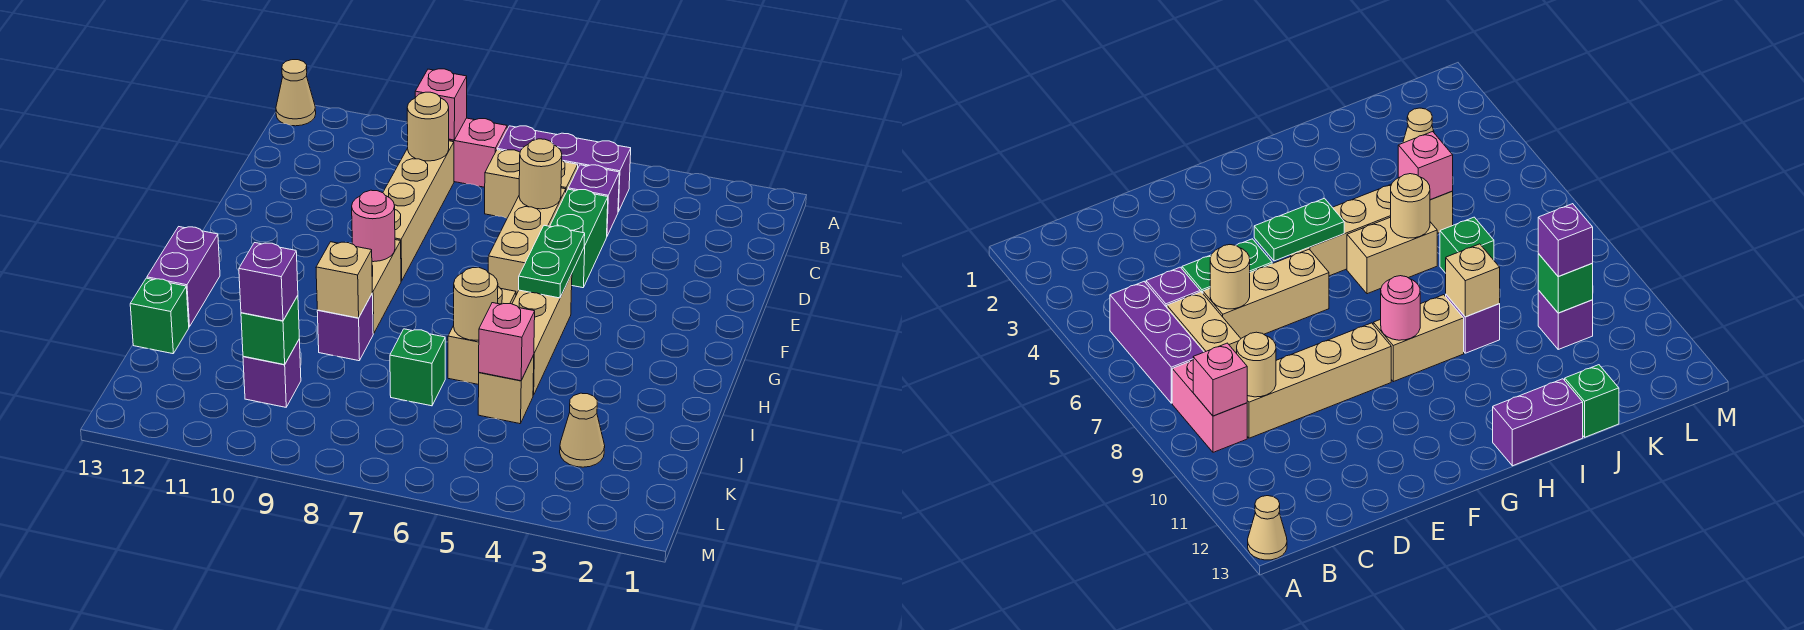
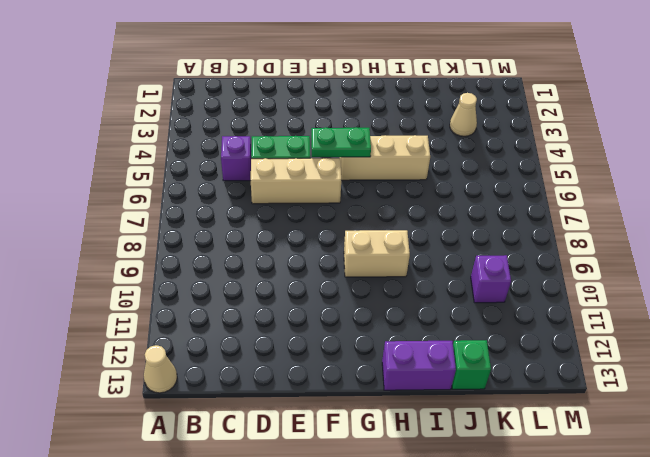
none -> purple brick B5:B7 level 1
none -> pink brick B8:B9 level 1
none -> tan brick C6:C7 level 1

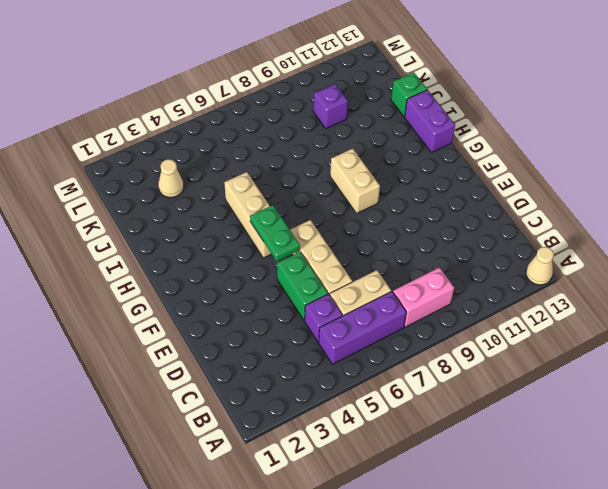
none -> tan brick C9:F9 level 1
none -> tan brick H6:I6 level 1
none -> purple brick I9 level 1

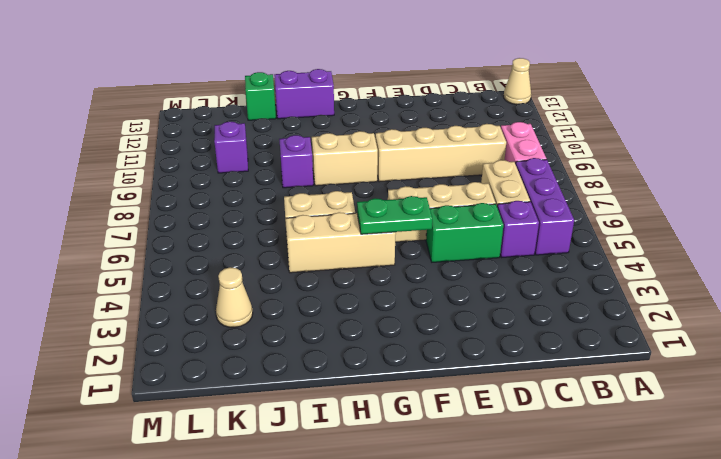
none -> tan brick J5 level 1
none -> green brick J7 level 1
none -> pink brick B9 level 2

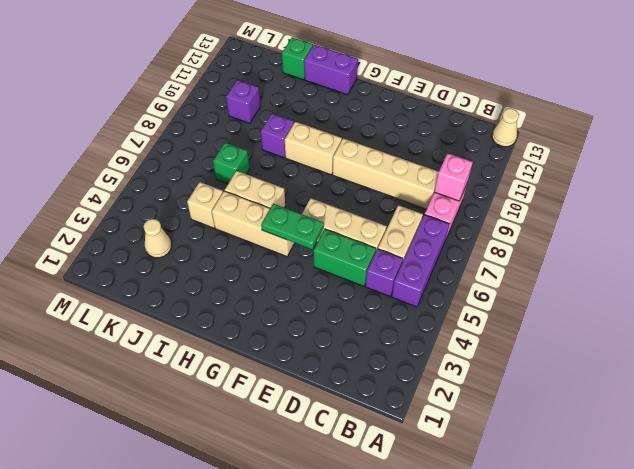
none -> tan round brick C9 level 2
none -> tan round brick D6 level 2
none -> pink round brick G9 level 2

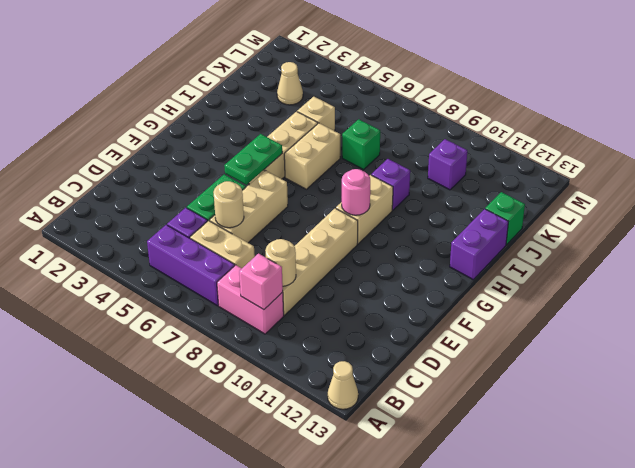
none -> tan round brick I6 level 2
none -> tan brick I9 level 2
none -> pink brick J5 level 2

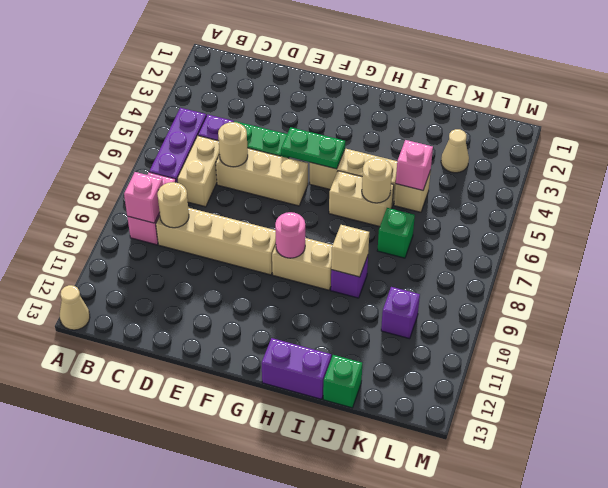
none -> green brick K10 level 2
none -> purple brick K10 level 3

